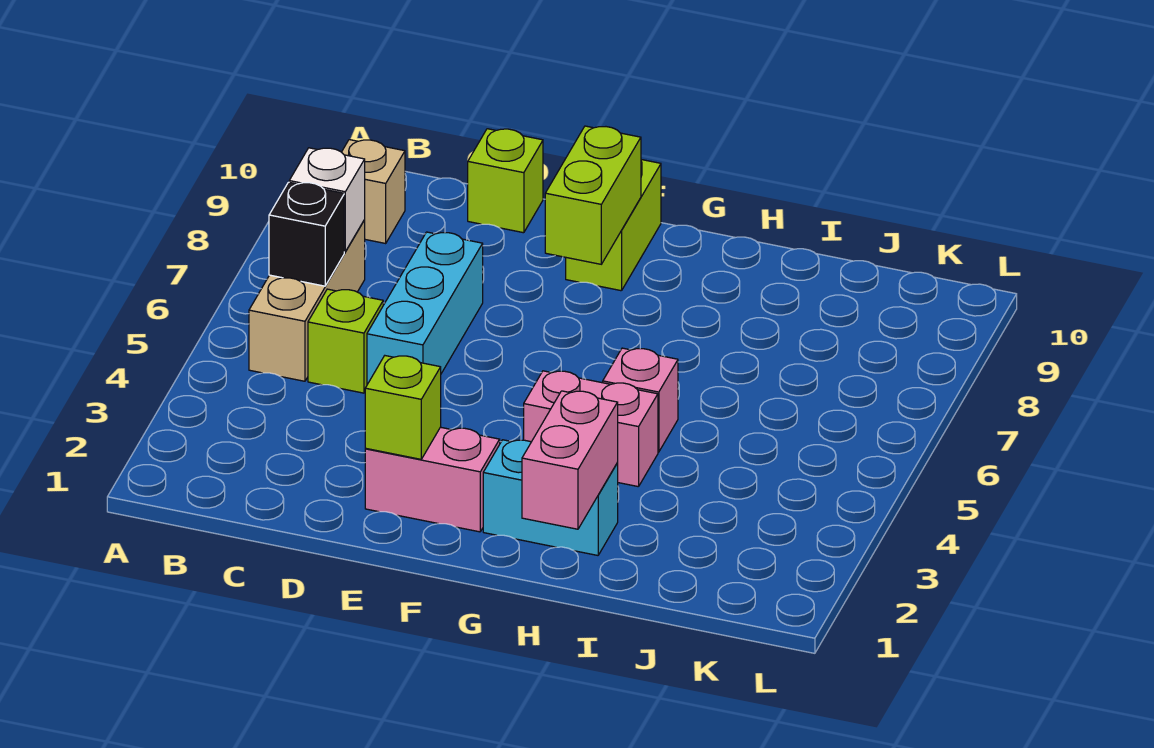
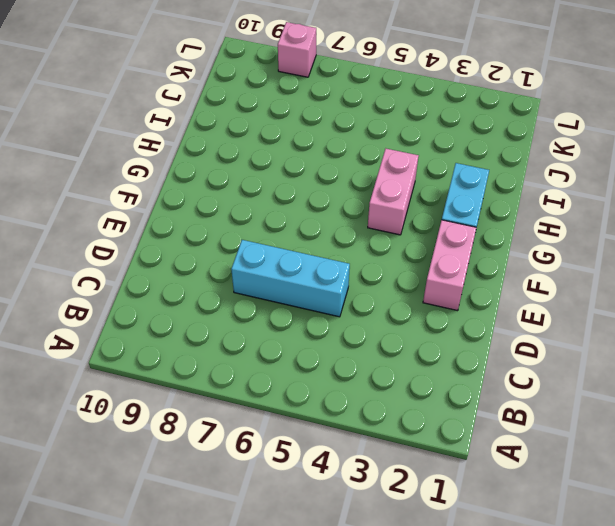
pink brick L8 level 1 -> pink brick H5 level 1
none -> tan brick B5:B7 level 1
none -> tan brick B9 level 1
none -> lime brick C5 level 1

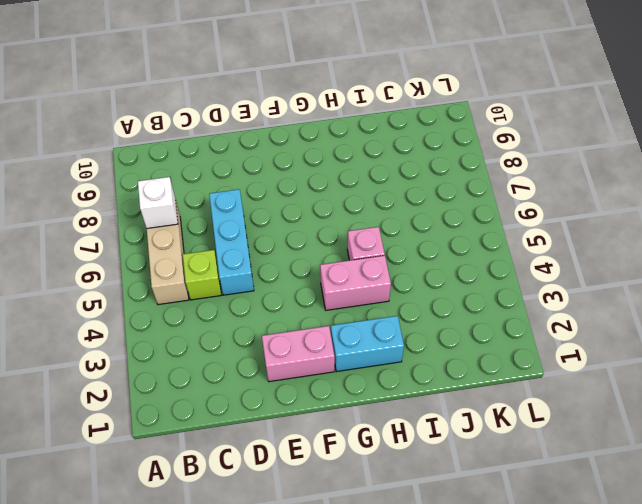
none -> tan brick B9 level 1
none -> lime brick D10 level 1
none -> lime brick F9:F10 level 1

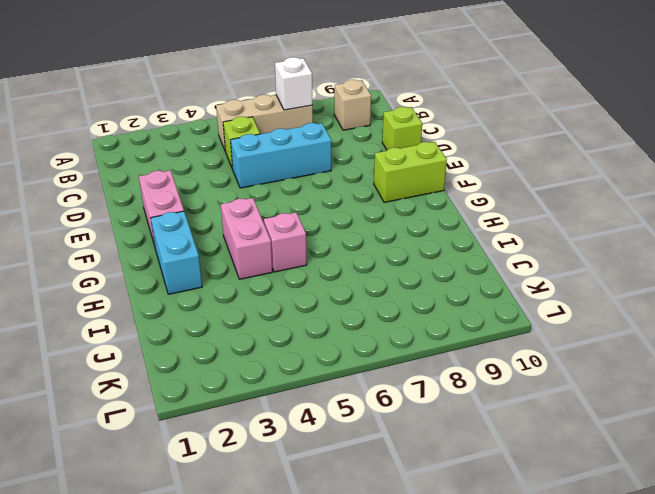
none -> black brick B6 level 2
none -> lime brick E2 level 2
none -> lime brick F8:F9 level 2

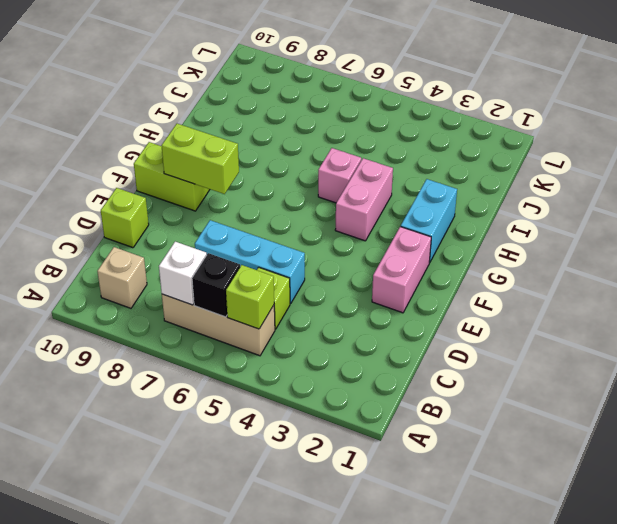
lime brick B5 level 2 -> lime brick E2 level 2
none -> pink brick H1:H2 level 2

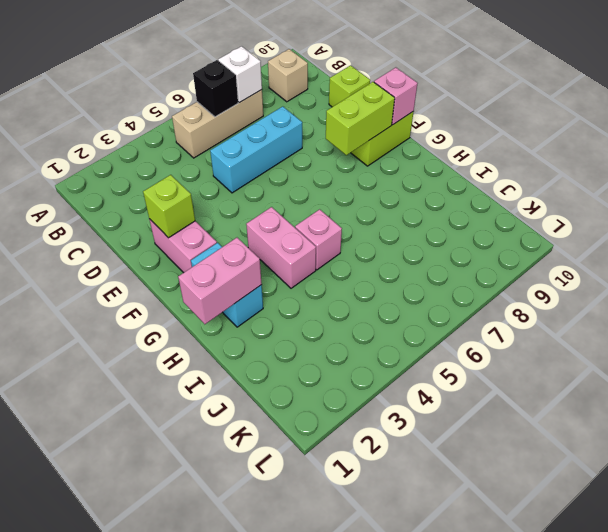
pink brick F10 level 2 -> none
none -> lime brick C5 level 1

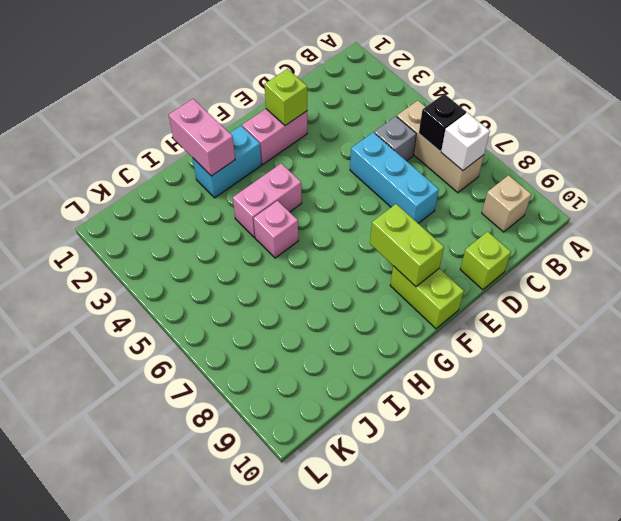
grey brick C5 level 1 -> lime brick C5 level 1

